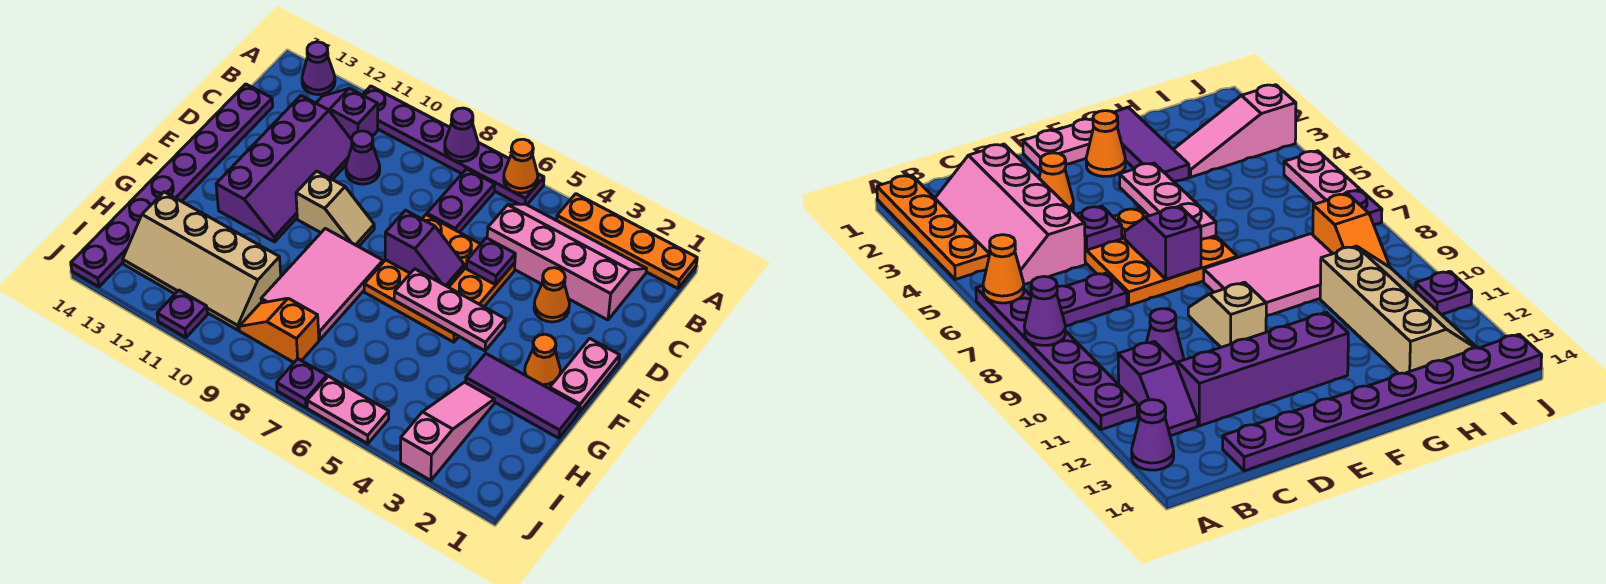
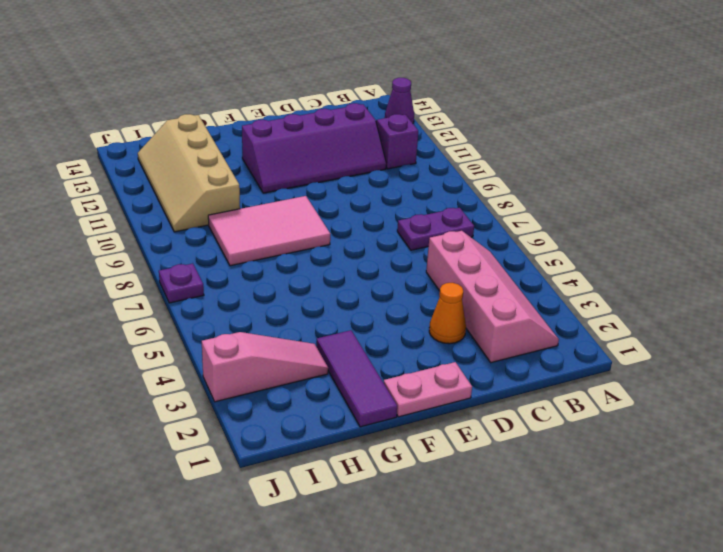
none -> orange plate A1:A4 level 1
none -> purple plate A6:A11 level 1
none -> purple cone C10 level 1

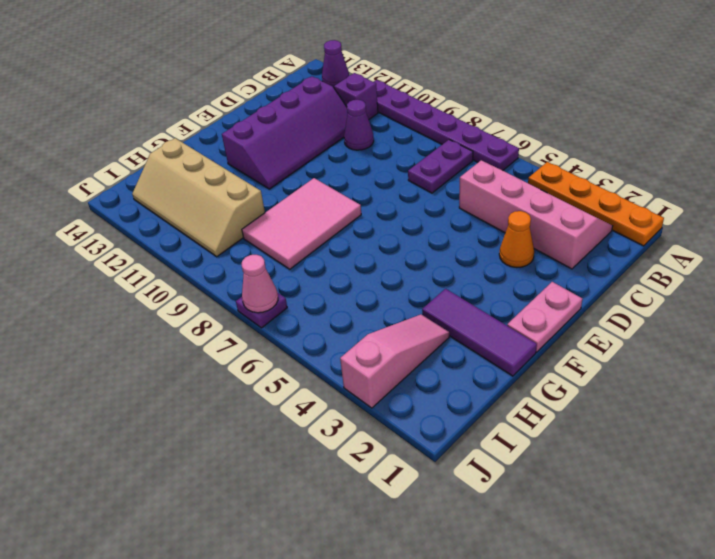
pink cone J7 level 2 -> none
none -> purple plate C14:J14 level 1
none -> orange plate D5:F7 level 1
none -> tan slope E9:E10 level 1 top 10

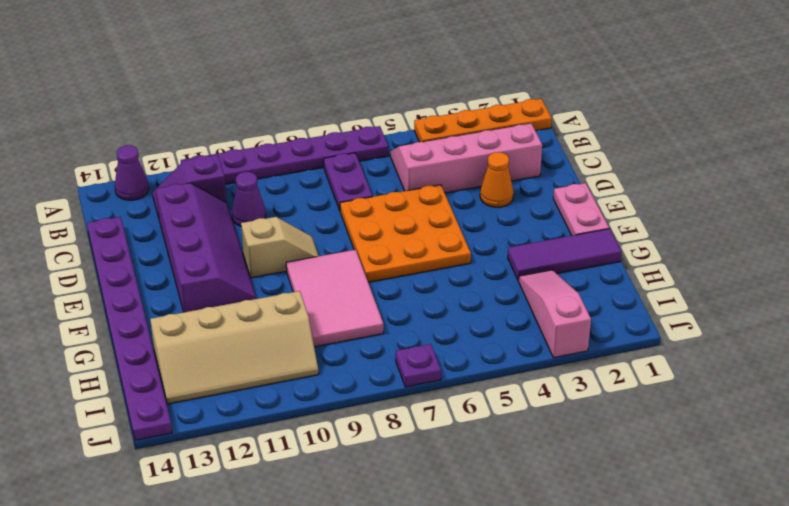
none -> orange cone F2 level 1
none -> orange slope I8:I9 level 1 top 8
none -> pink plate J5:J6 level 1

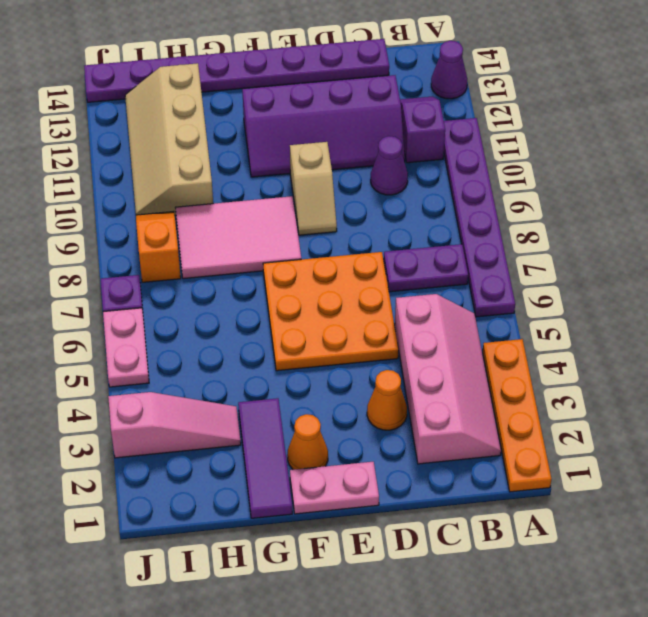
none -> purple plate J11 level 1
none -> orange cone A6 level 2
none -> purple cone A8 level 2

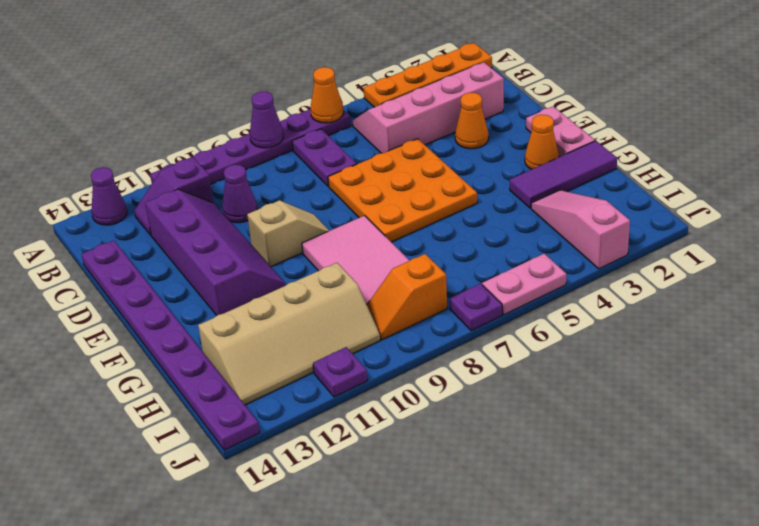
none -> purple plate D5 level 2
none -> purple slope E6:E7 level 2 top 7
none -> pink plate F4:F6 level 2

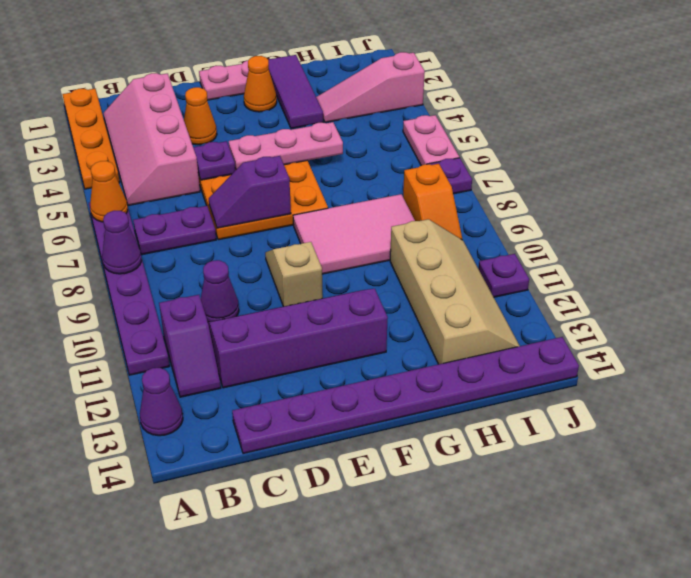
purple slope D7:E7 level 2 top E -> purple slope E6:E7 level 2 top 7
pink plate E5:G5 level 2 -> pink plate F4:F6 level 2

